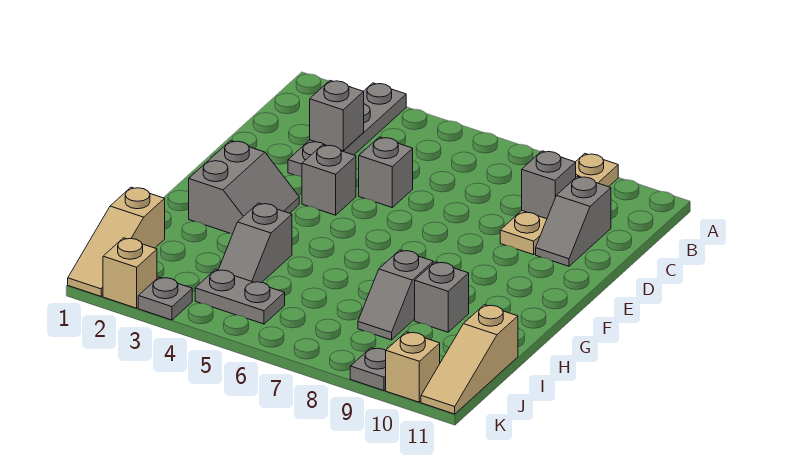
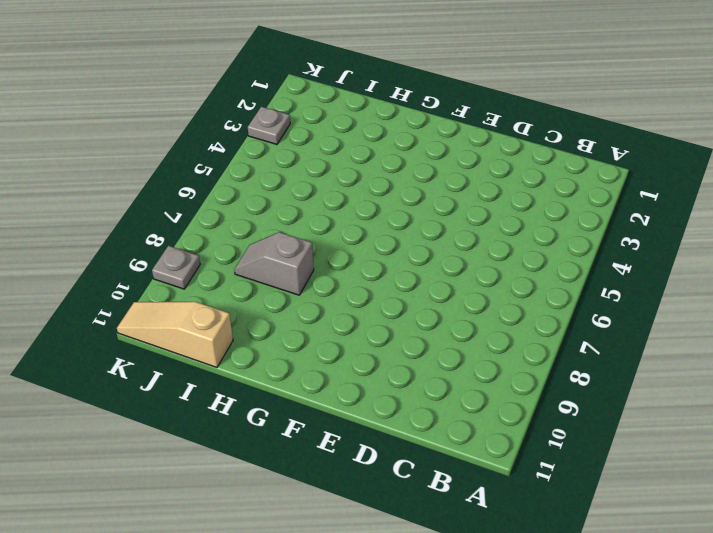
none -> grey plate A3:D3 level 1
none -> tan plate A9:D9 level 1
none -> grey slope C10:D10 level 1 top C

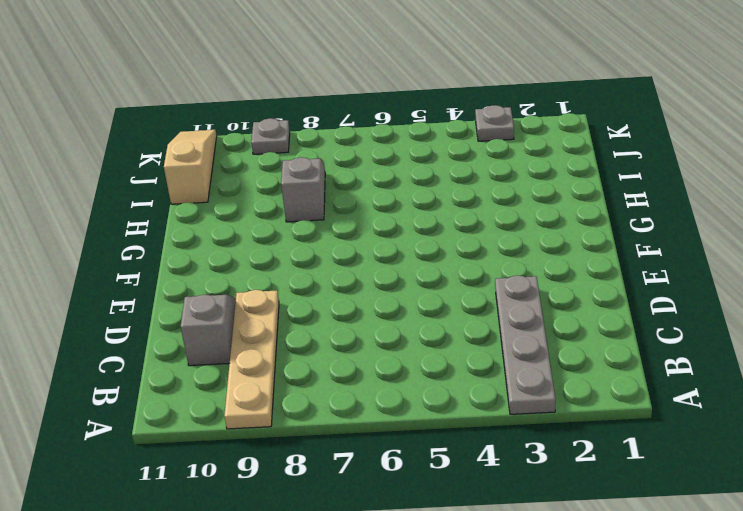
none -> grey brick D5 level 1
none -> grey brick E4 level 1
none -> grey slope F2:G3 level 1 top 2

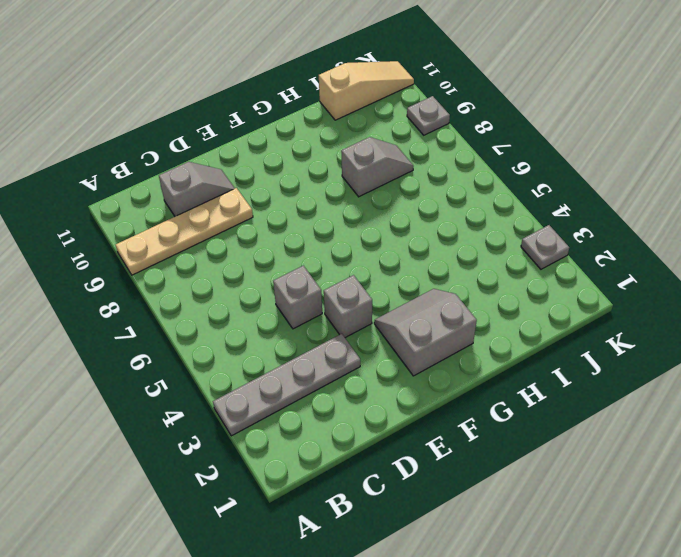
none -> grey slope H4:I4 level 1 top H
none -> grey brick H9 level 1
none -> tan slope I1:K1 level 1 top I

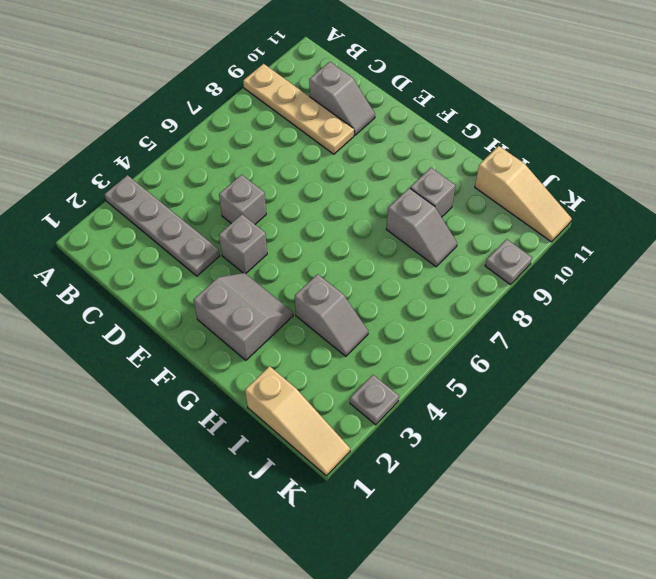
none -> grey plate J4:J5 level 1
none -> tan brick K2 level 1
none -> tan brick K10 level 1

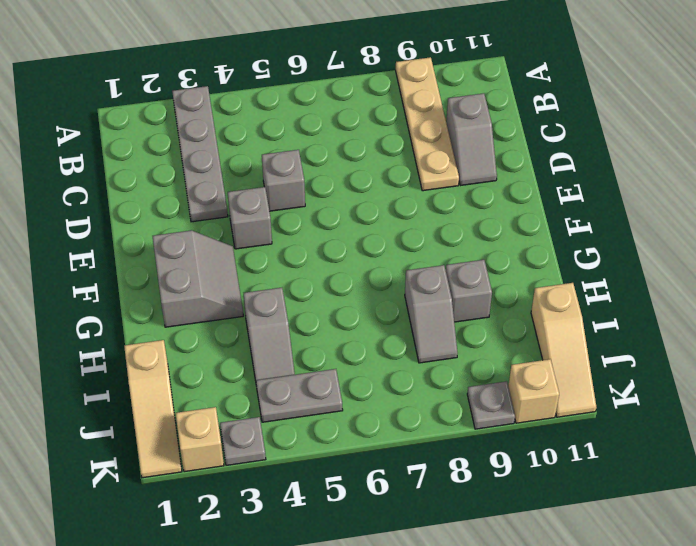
none -> grey brick C3 level 2
none -> grey brick C9 level 2

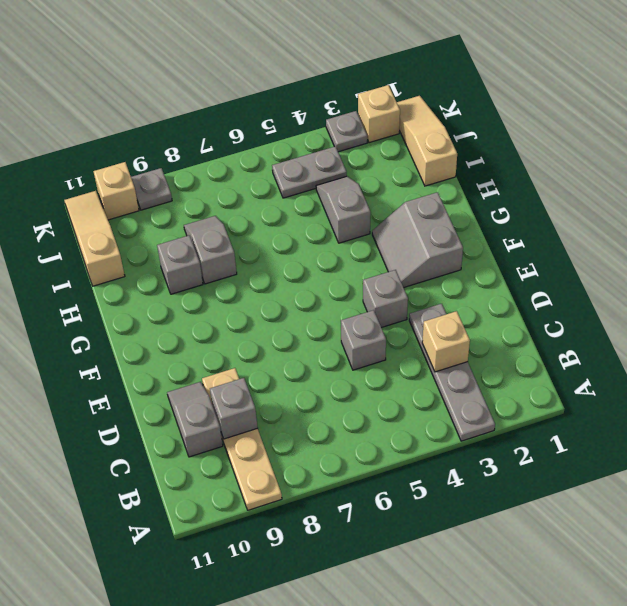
tan brick C3 level 2 -> grey brick C3 level 2

